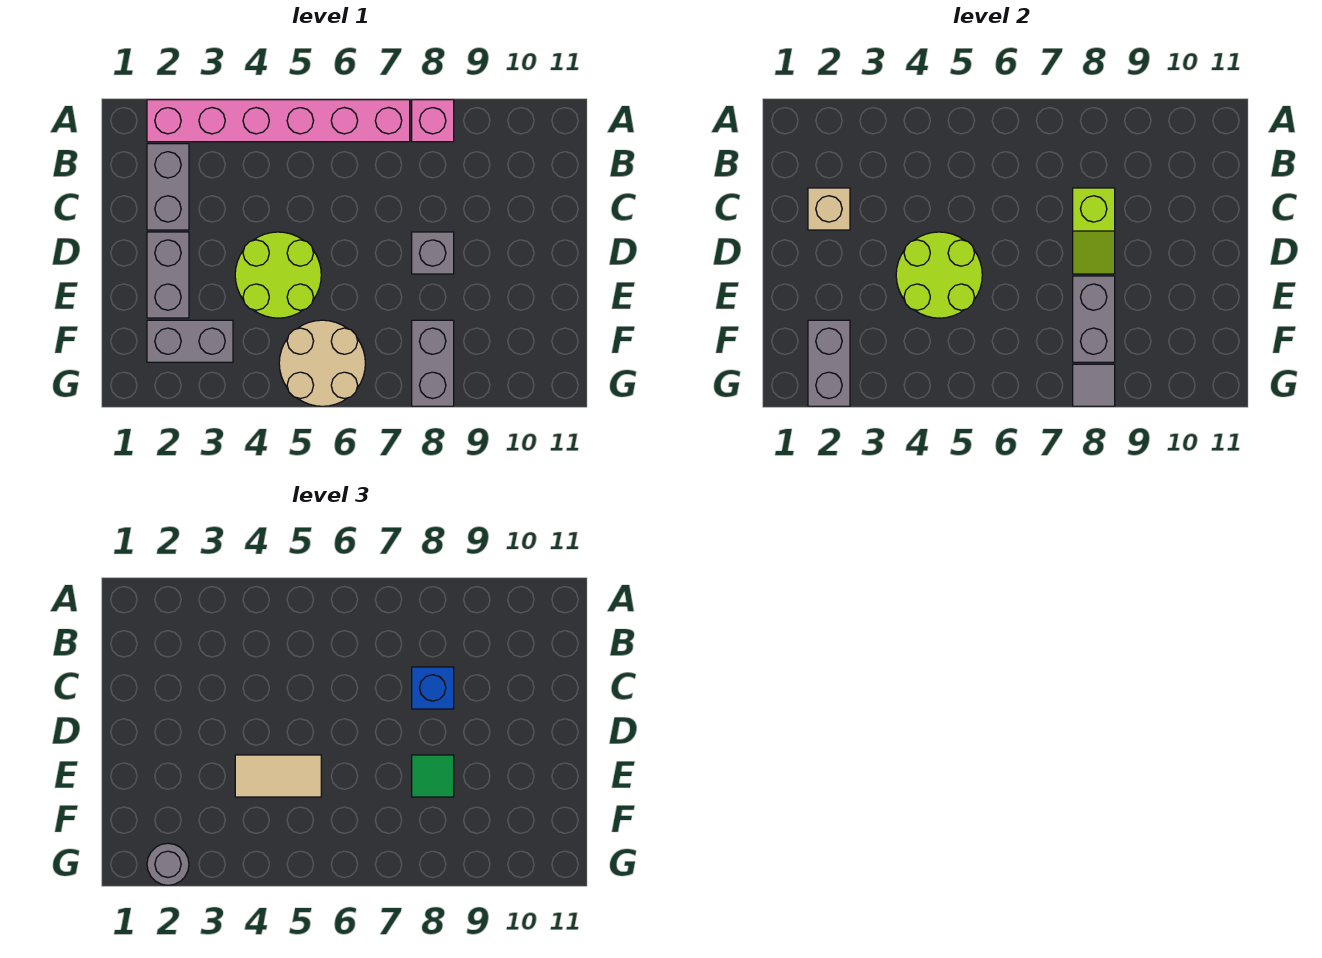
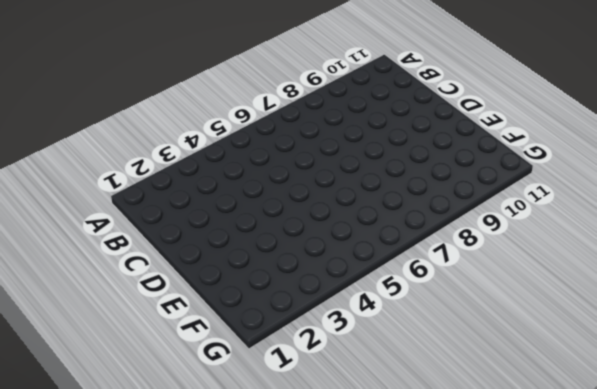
none -> pink brick A2:A7 level 1
none -> pink brick A8 level 1
none -> grey brick B2:C2 level 1

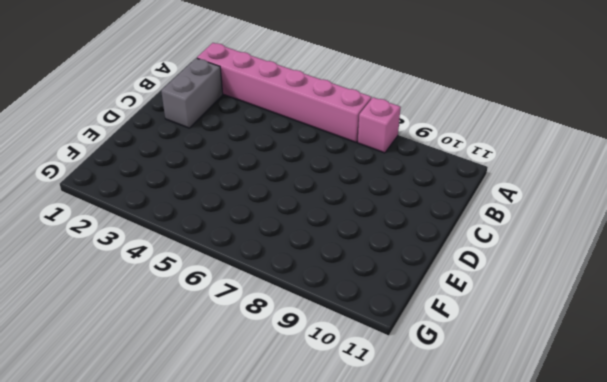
none -> grey brick D2:E2 level 1
none -> lime round brick D4:E5 level 1
none -> grey brick D8 level 1

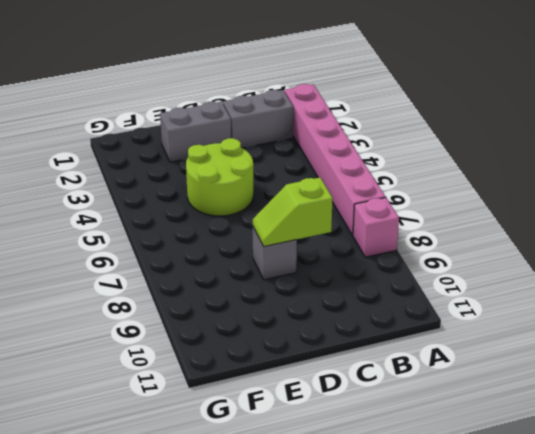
none -> grey brick F2:F3 level 1
none -> tan round brick F5:G6 level 1
none -> grey brick F8:G8 level 1

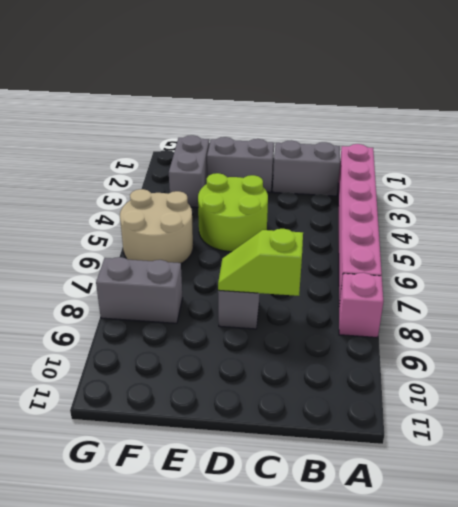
none -> tan brick C2 level 2
none -> lime round brick D4:E5 level 2
none -> grey brick E8:F8 level 2

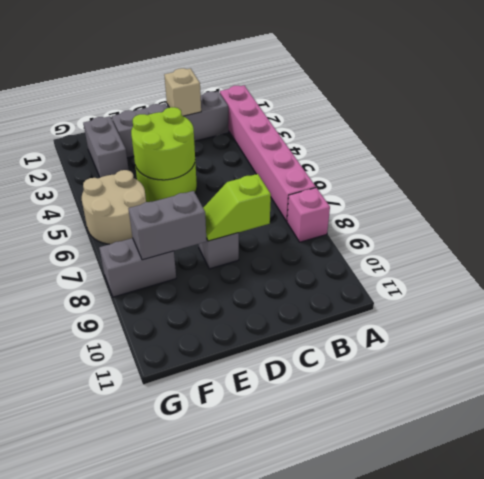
none -> grey brick F2:G2 level 2
none -> grey tile G8 level 2
none -> blue brick C8 level 3

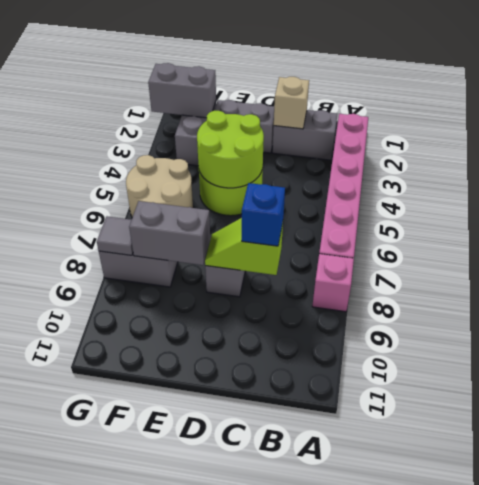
none -> tan tile E4:E5 level 3
none -> green tile E8 level 3
none -> grey round brick G2 level 3

